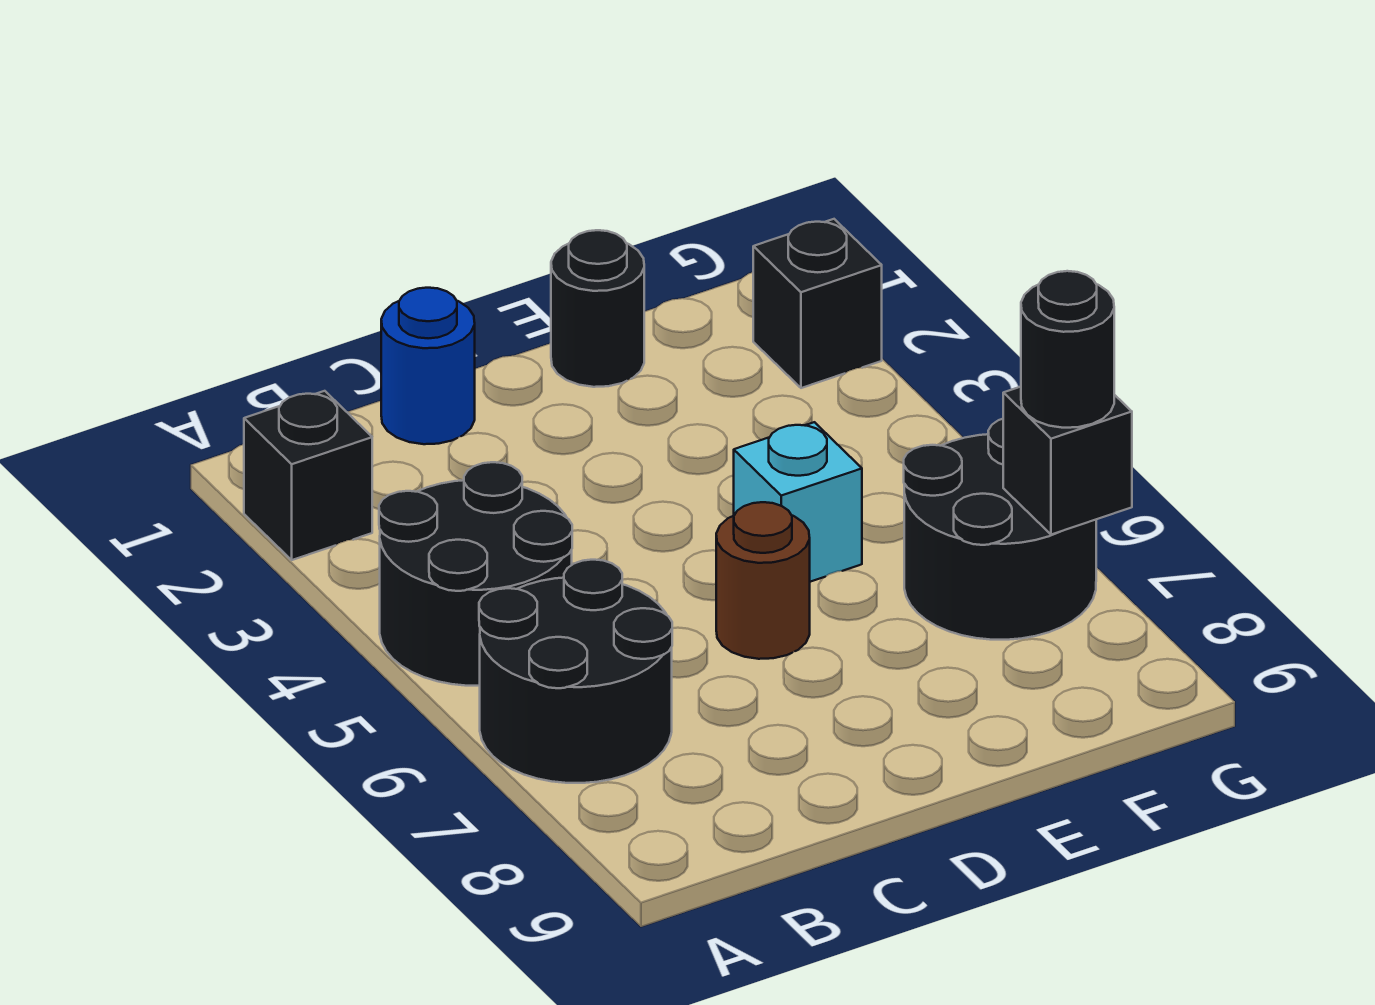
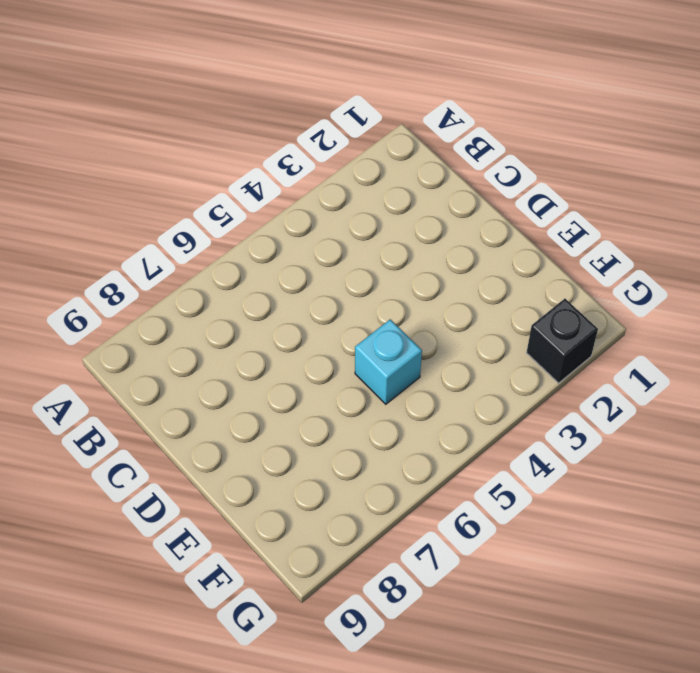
none -> black brick A2 level 1
none -> black round brick A4:B5 level 1

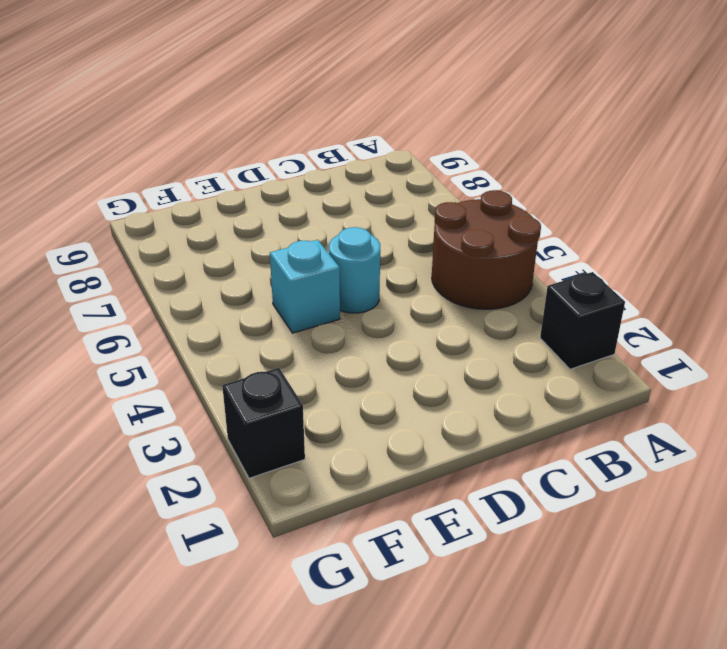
brown round brick A4:B5 level 1 -> black round brick A4:B5 level 1
cyan round brick D5 level 1 -> none
none -> black round brick A6:B7 level 1
none -> blue round brick C1 level 1

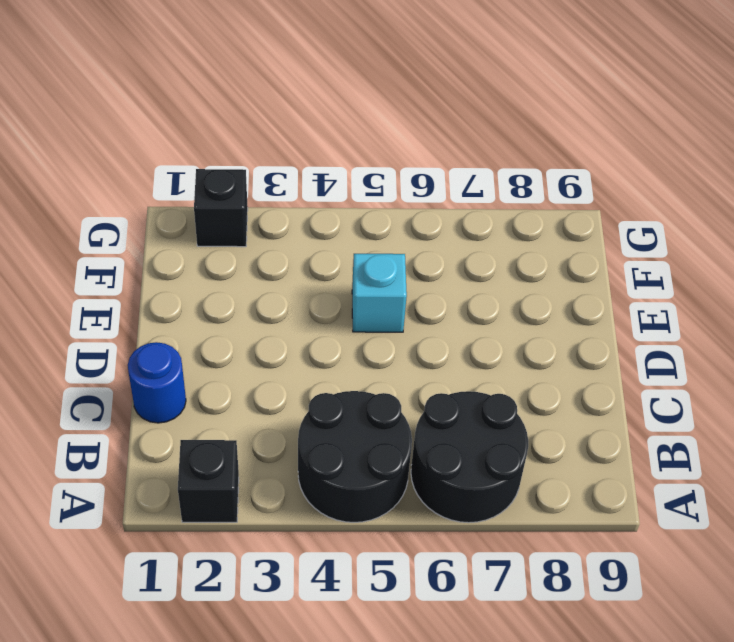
none -> brown round brick D6 level 1
none -> black round brick E1 level 1

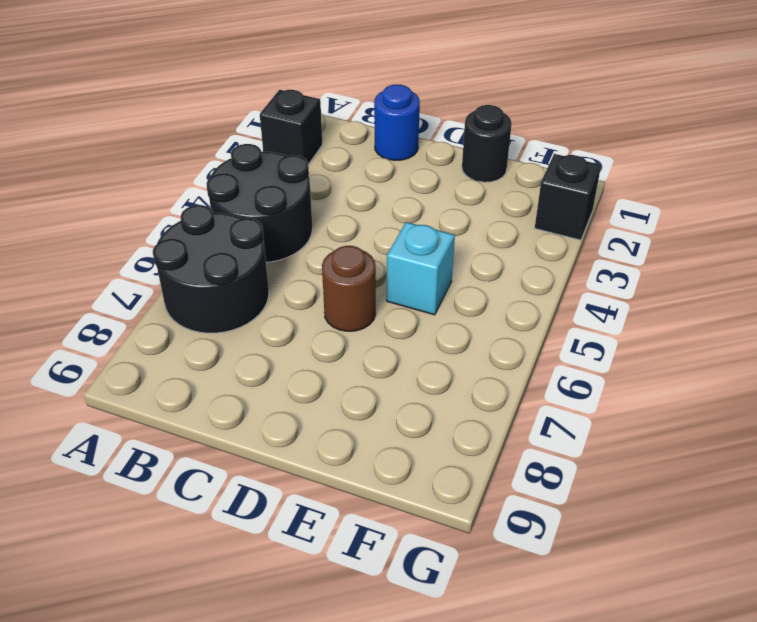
none -> black round brick F6:G7 level 1
none -> black brick G7 level 2

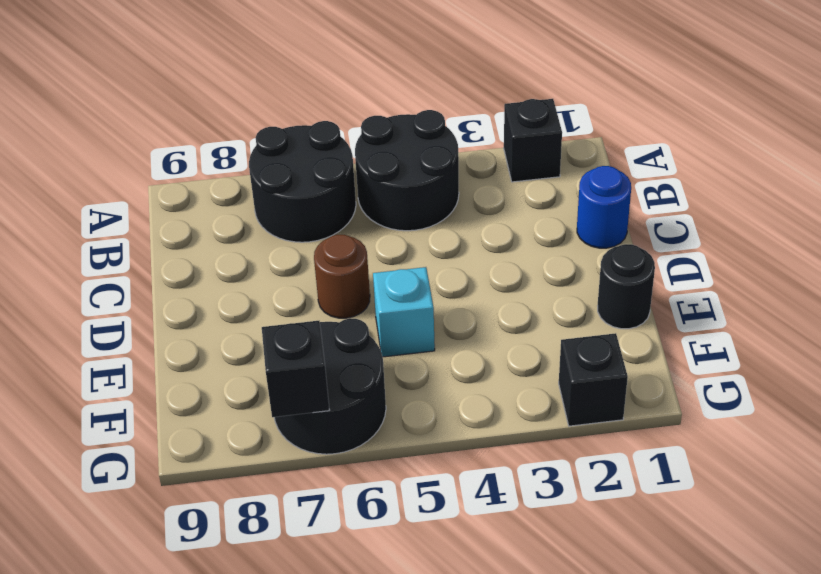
none -> black round brick G7 level 3

